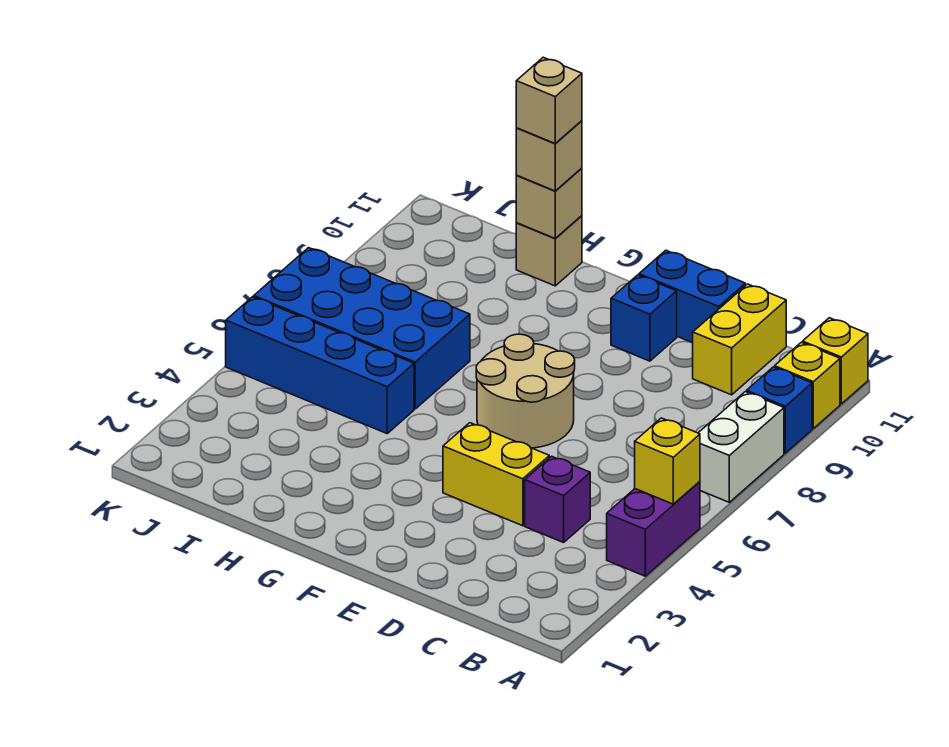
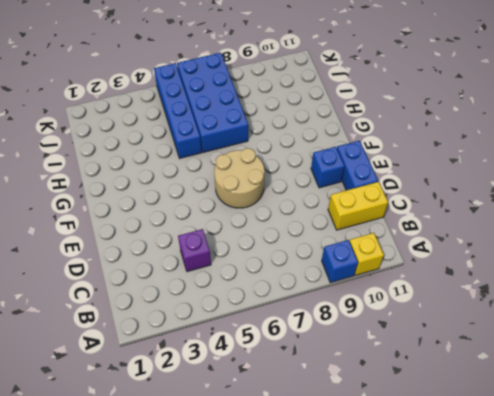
none -> purple brick A4:A5 level 1
none -> white brick A7:A8 level 1
none -> yellow brick A11 level 1

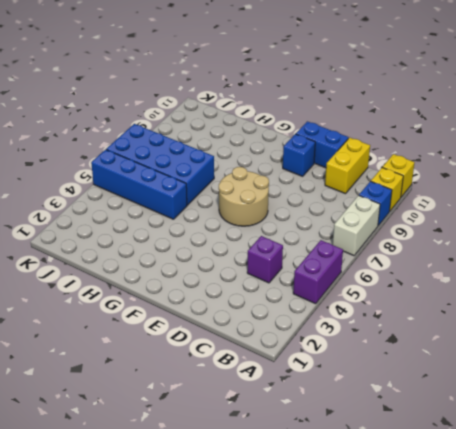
none -> yellow brick D4:E4 level 1
none -> tan brick H11 level 1
none -> yellow brick A5 level 2

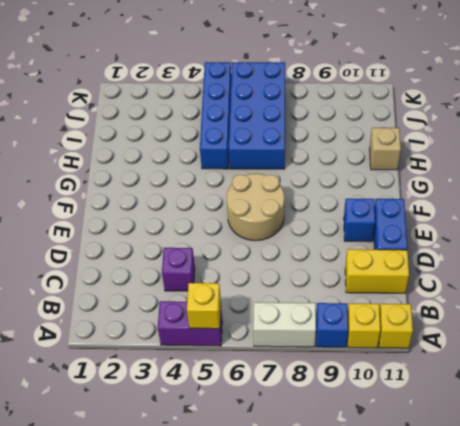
none -> yellow brick D4:E4 level 1
none -> tan brick H11 level 2
none -> tan brick H11 level 3

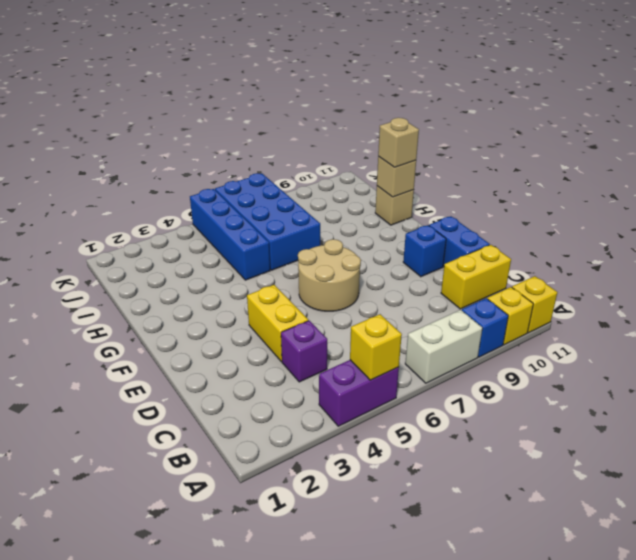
none -> tan brick H11 level 4

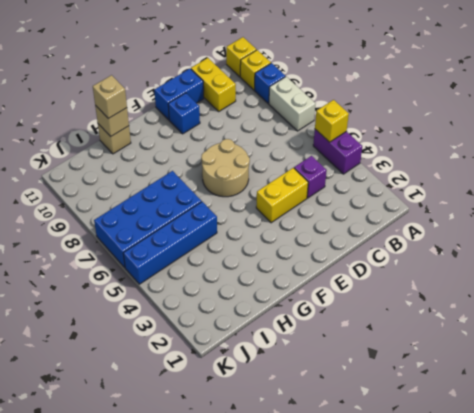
none -> tan brick H11 level 4

